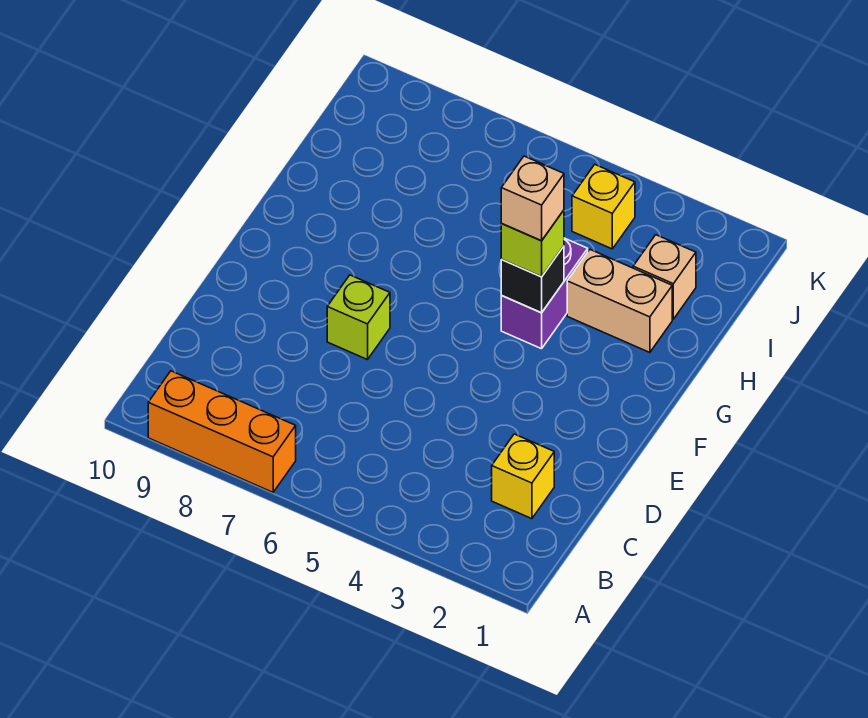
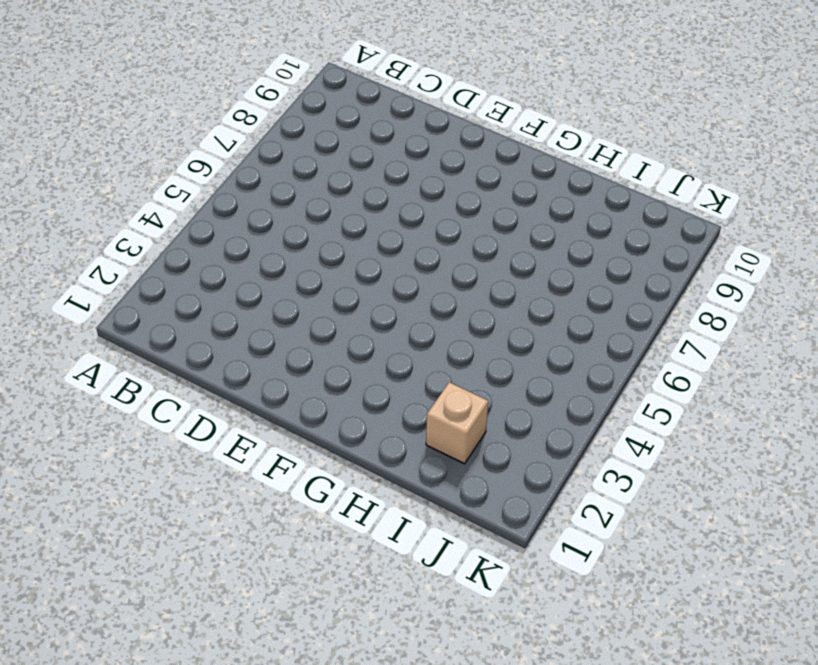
none -> orange brick A7:A9 level 1
none -> yellow brick C2 level 1

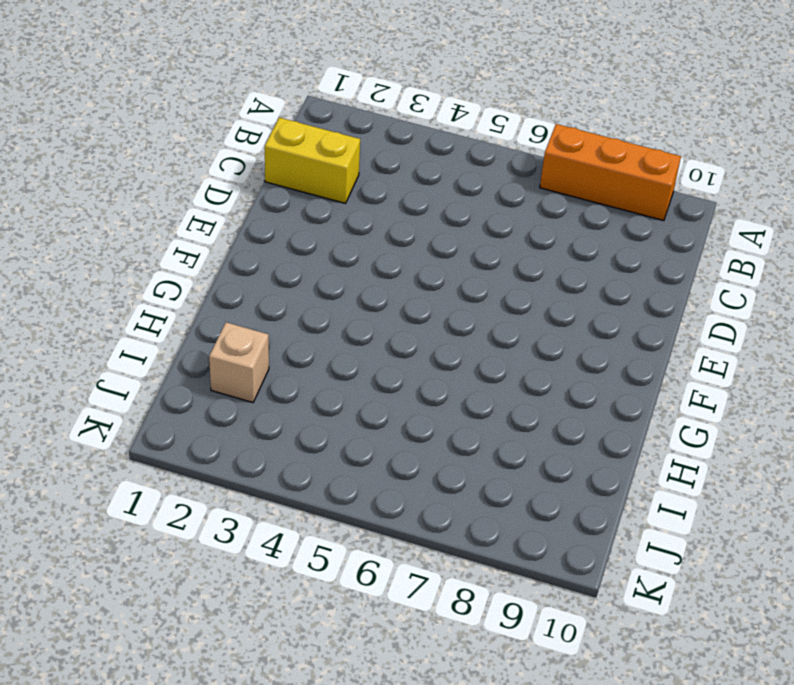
yellow brick C1:C2 level 1 -> yellow brick C2 level 1
none -> lime brick E7 level 1
none -> purple brick G4:H4 level 1

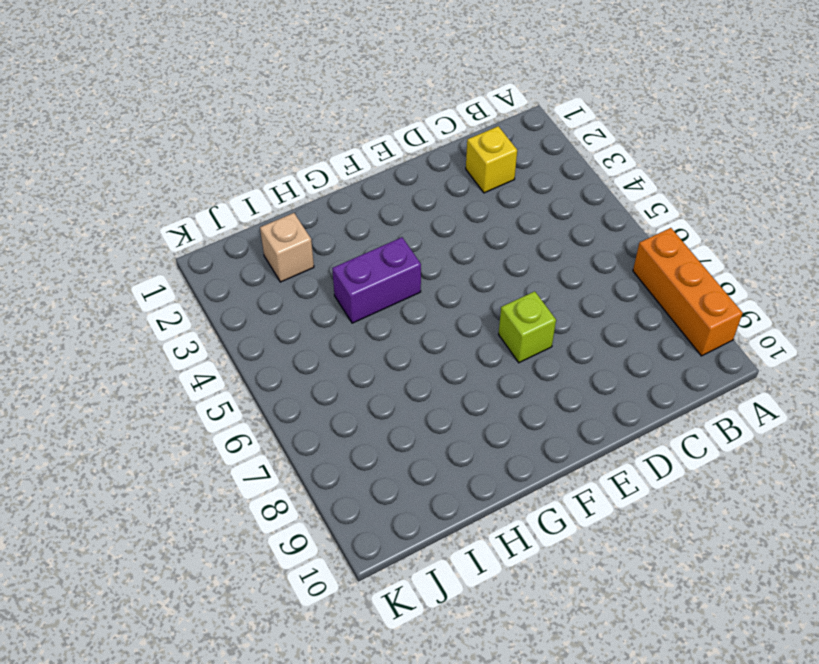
none -> tan brick H2:H3 level 1
none -> yellow brick J4 level 1

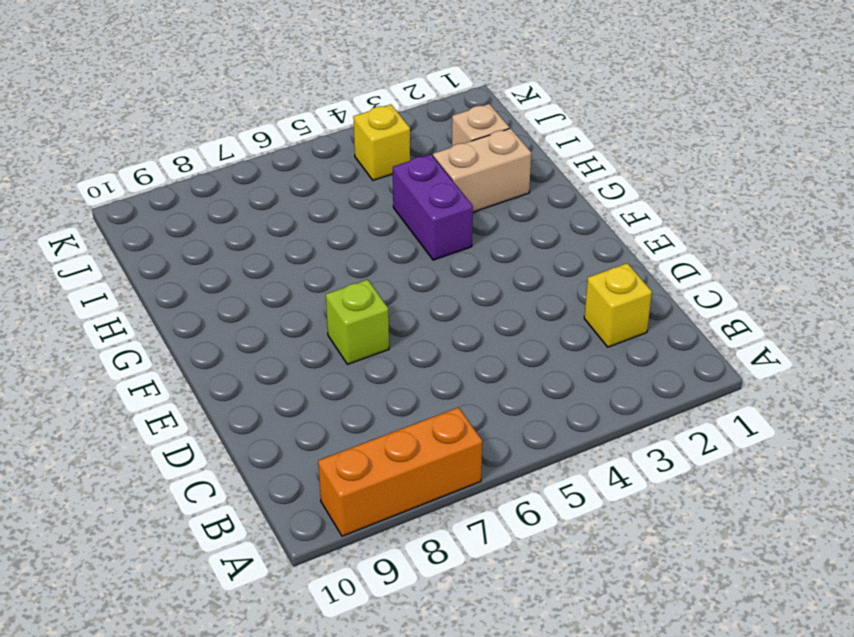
none -> black brick G4 level 2
none -> lime brick G4 level 3

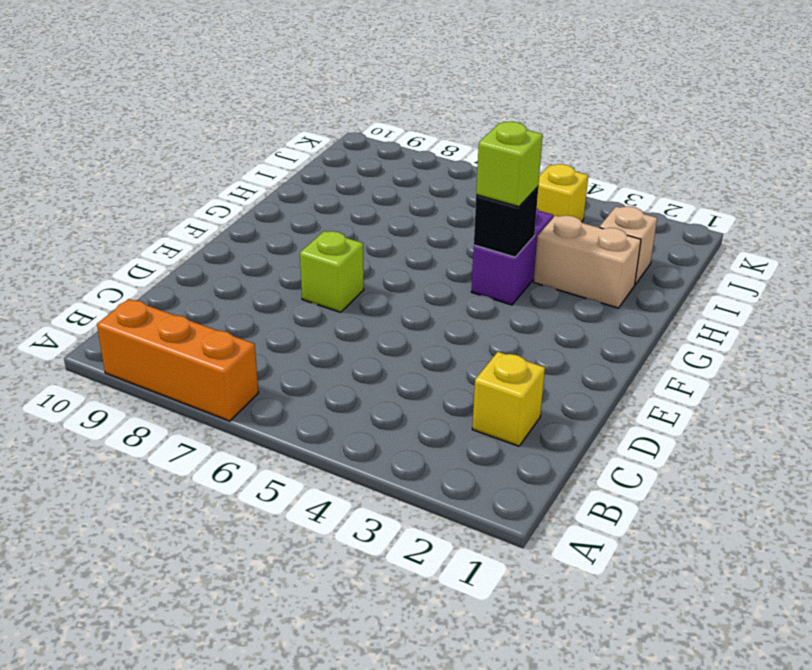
none -> tan brick G4 level 4

